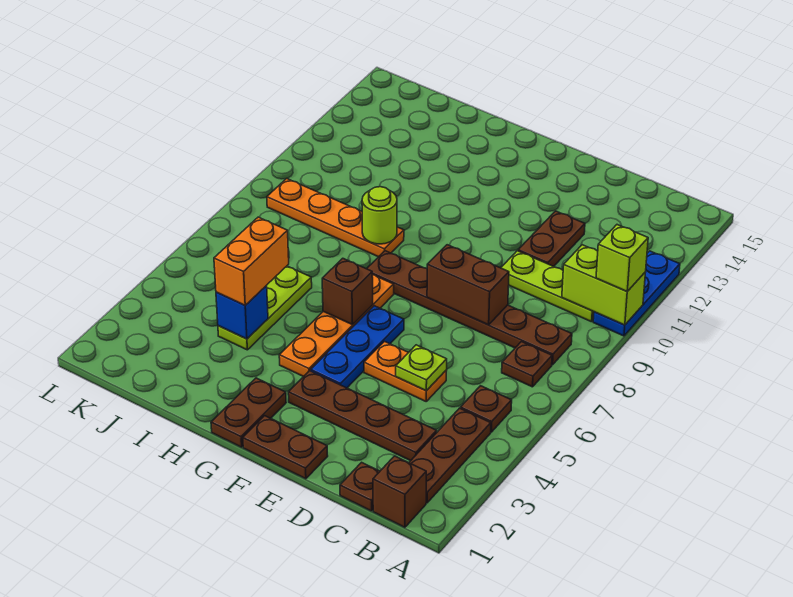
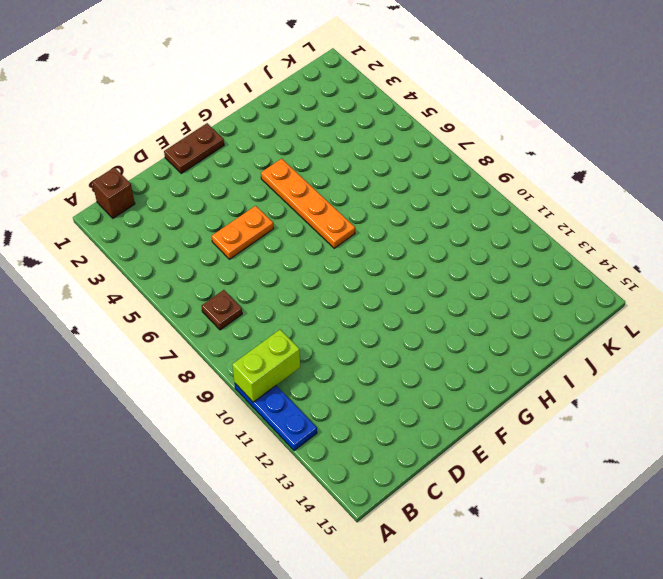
none -> brown plate B2:B4 level 1
none -> brown plate B5 level 1
none -> brown plate B8:G8 level 1

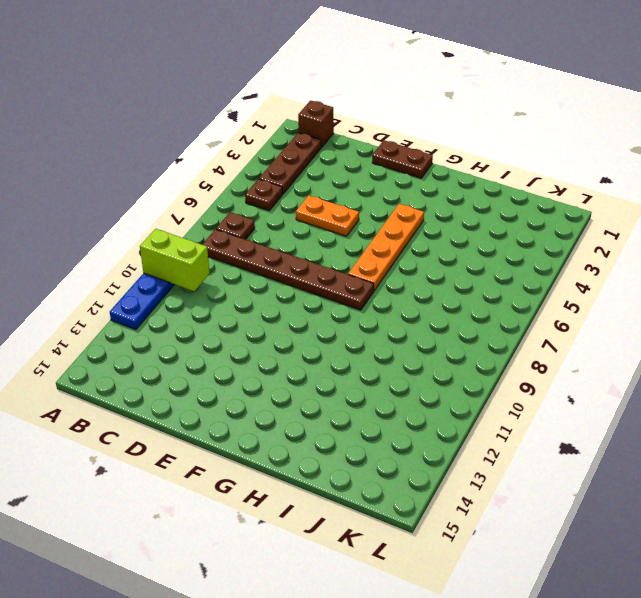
none -> lime plate B10:D10 level 1
none -> brown plate C1 level 1
none -> brown plate C3:F3 level 1

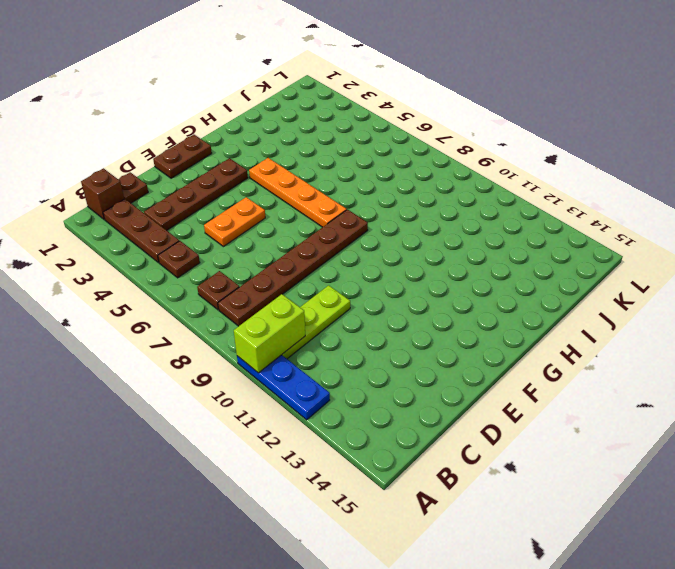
none -> brown plate D11:D12 level 1
none -> blue plate F4:F6 level 1
none -> brown plate G1:G2 level 1

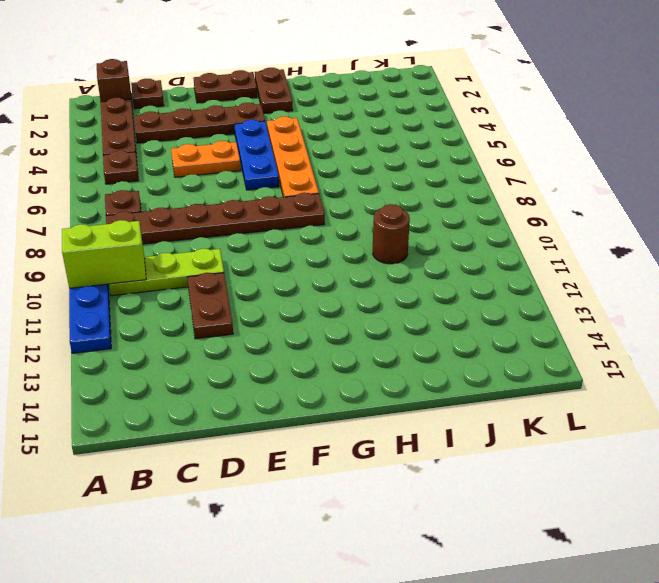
brown round brick I10 level 1 -> none
none -> orange plate H9:K9 level 1
none -> lime plate I4:I6 level 1
none -> lime plate D5 level 2

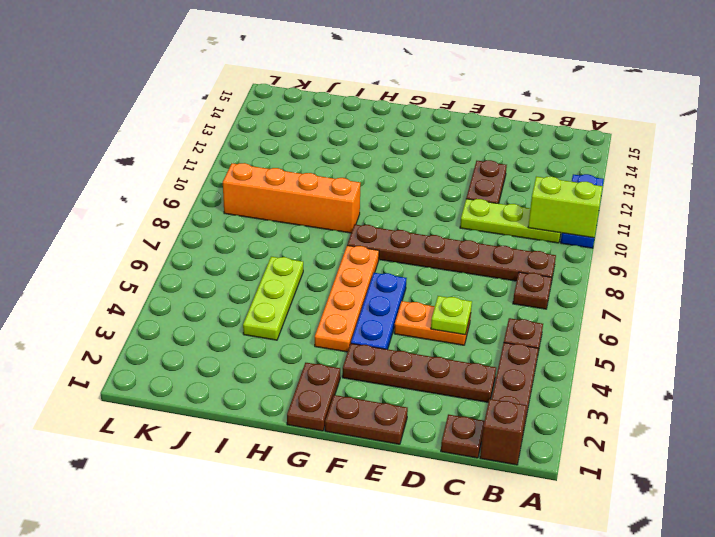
orange brick H9:K9 level 1 -> orange plate H9:K9 level 1
none -> brown brick D8:E8 level 2
none -> brown brick G6 level 2
none -> lime round brick H9 level 2

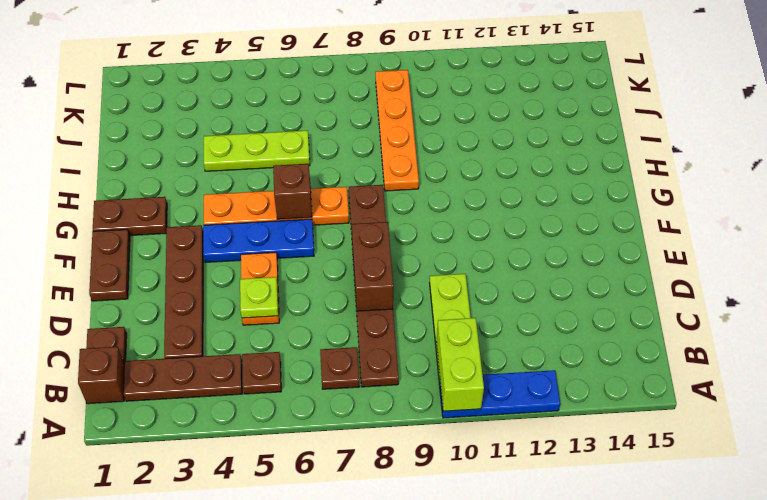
none -> brown plate D11:D12 level 1
none -> lime round brick H9 level 2
none -> blue brick I4 level 2

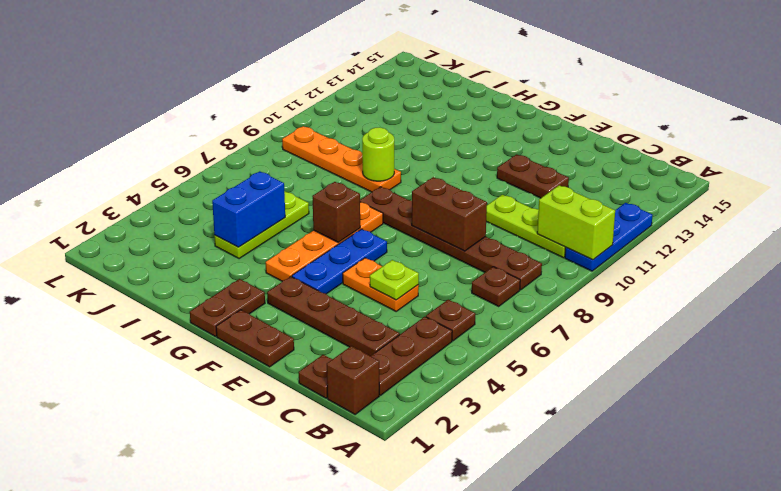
brown plate D12:E12 level 1 -> brown plate D11:D12 level 1
blue brick I4:I5 level 2 -> blue brick I4 level 2
none -> lime brick A10 level 3
none -> orange brick I4:I5 level 3

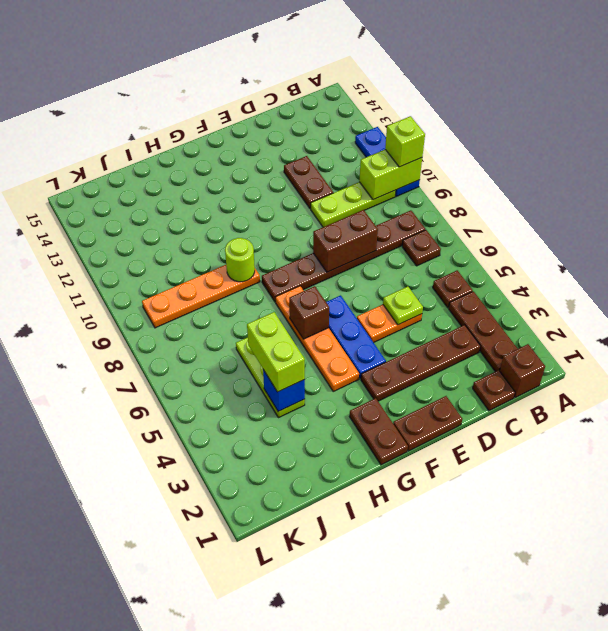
lime brick I4:I5 level 3 -> orange brick I4:I5 level 3

